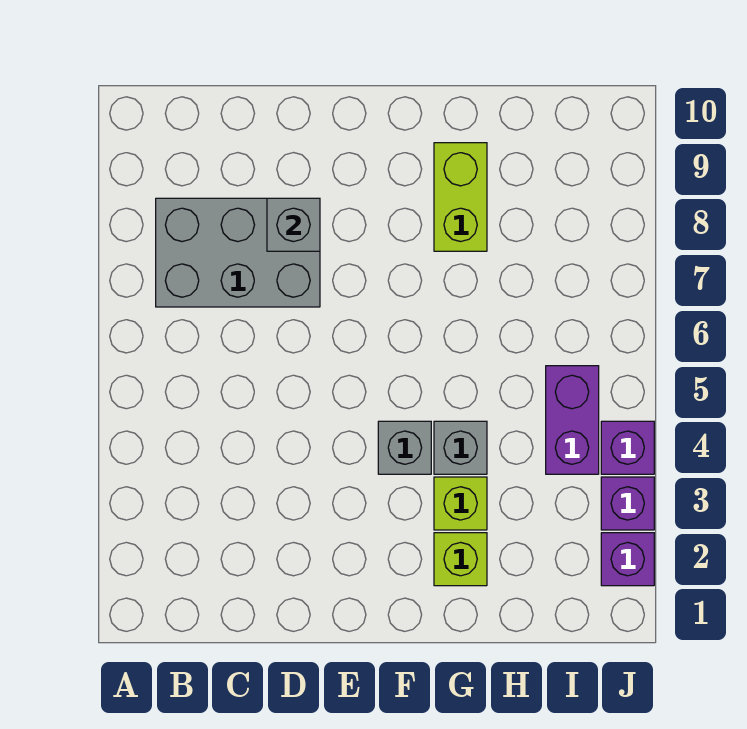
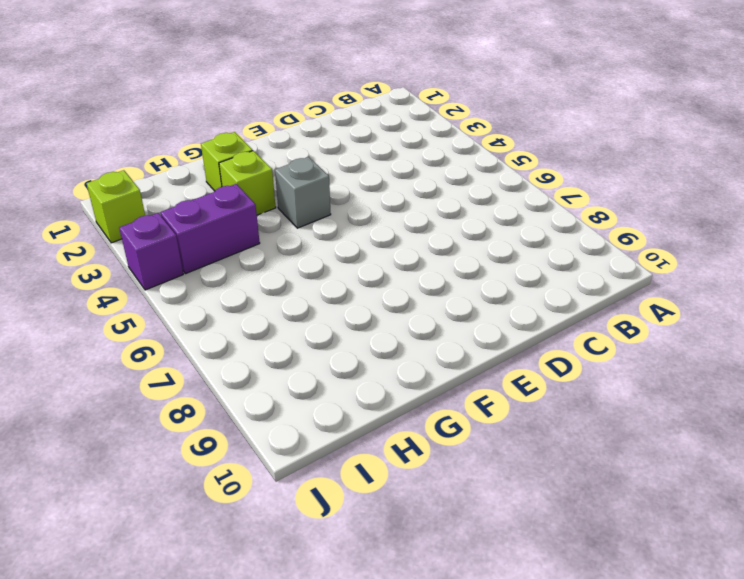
purple brick H4:I4 level 1 -> purple brick I4:I5 level 1
lime brick J2 level 1 -> purple brick J2 level 1
none -> grey brick B7:D8 level 1
none -> grey brick G4 level 1

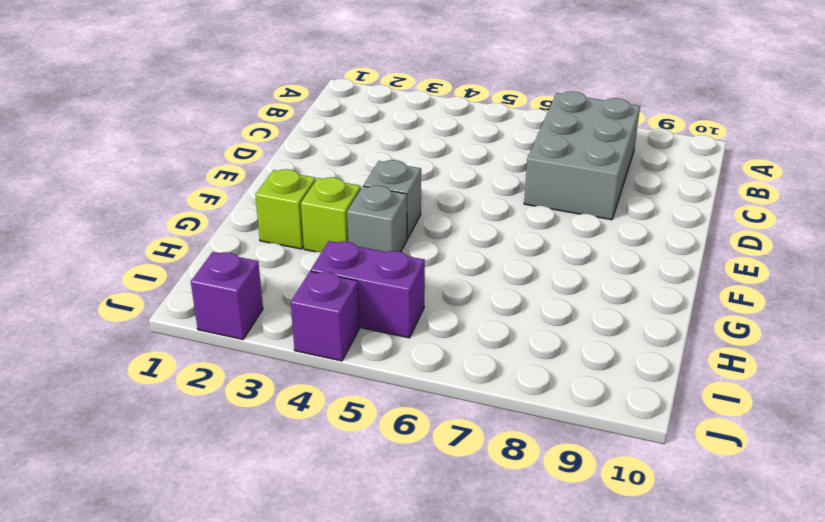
none -> lime brick G8:G9 level 1
none -> purple brick J3 level 1

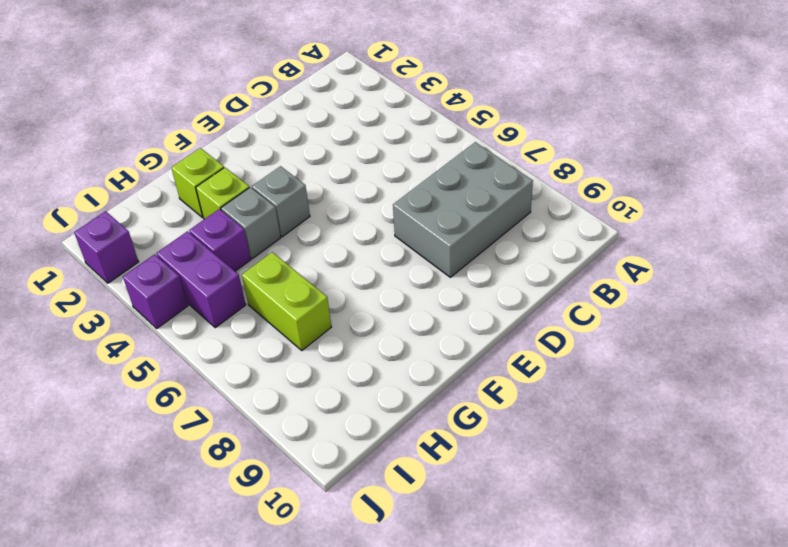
purple brick H4 level 1 -> purple brick J3 level 1
lime brick H6:H7 level 1 -> lime brick G8:G9 level 1
none -> grey brick D8 level 2

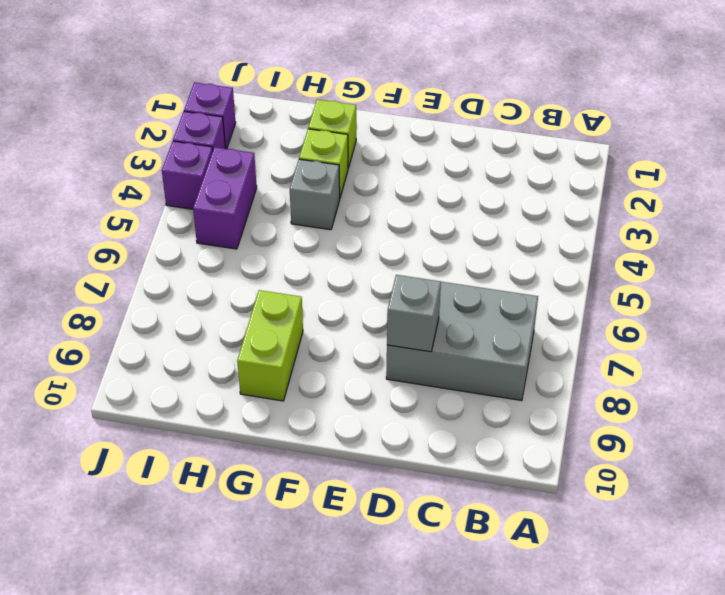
none -> grey brick F4 level 1

